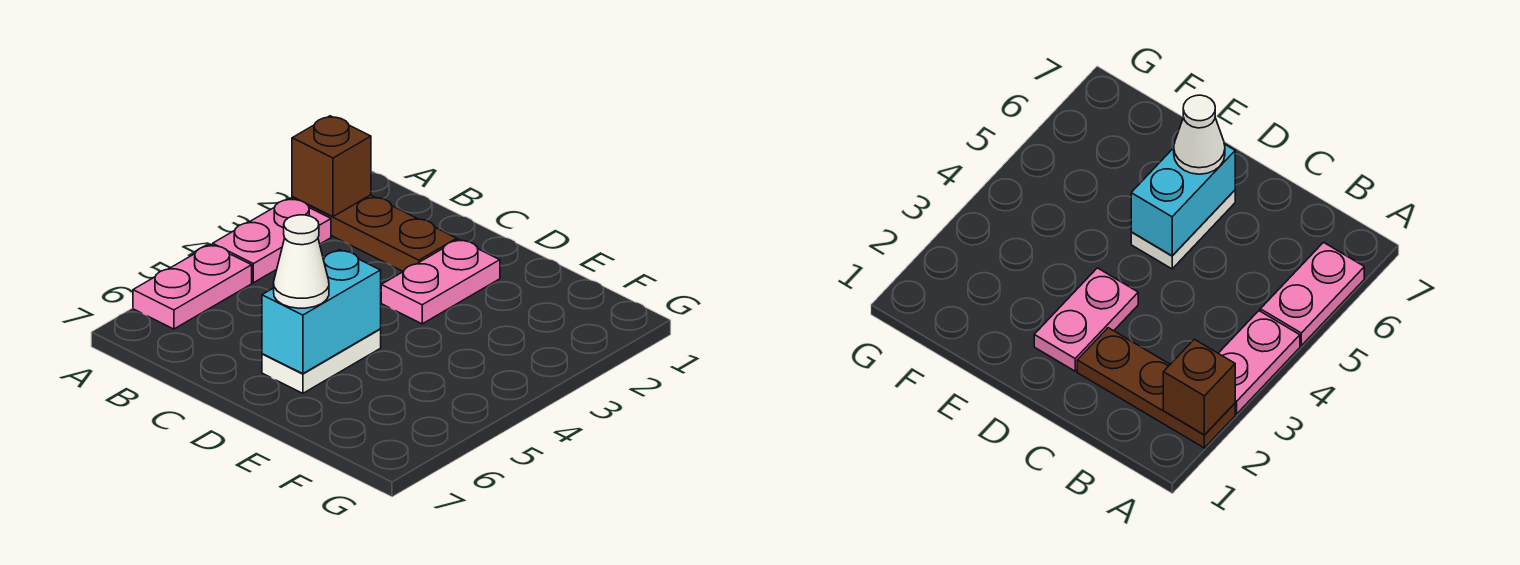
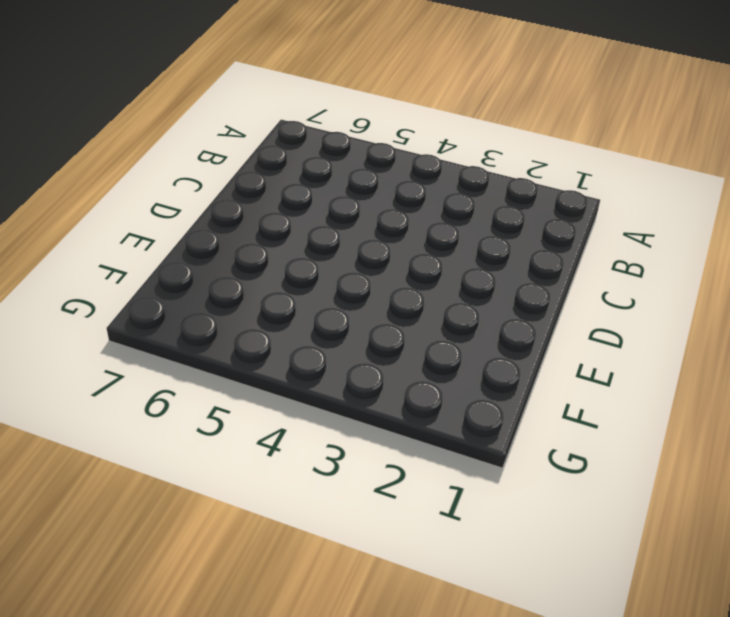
none -> brown plate A2:C2 level 1
none -> pink plate A3:A4 level 1

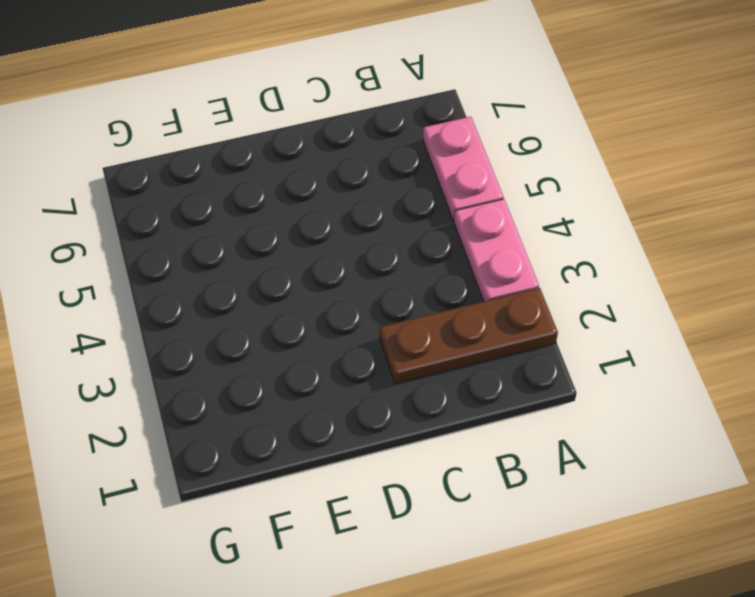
none -> pink plate D2:D3 level 1
none -> white plate D5:D6 level 1

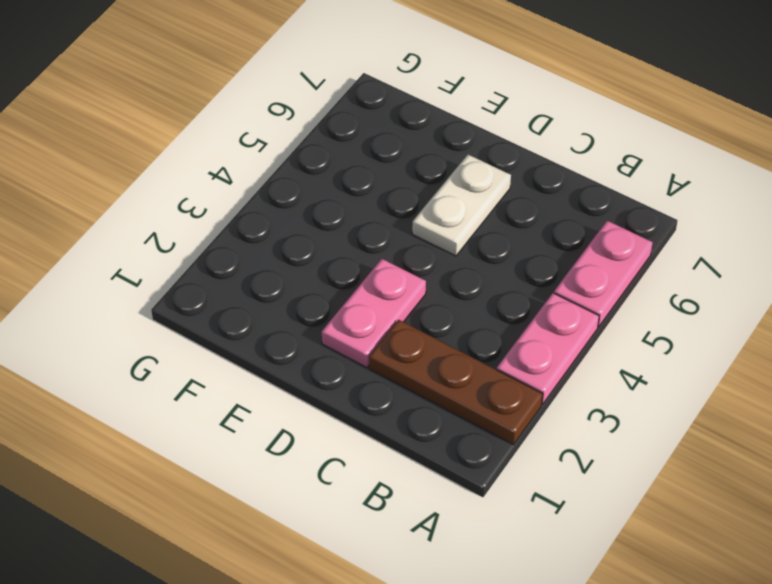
none -> brown brick A2 level 2
none -> cyan brick D5:D6 level 2

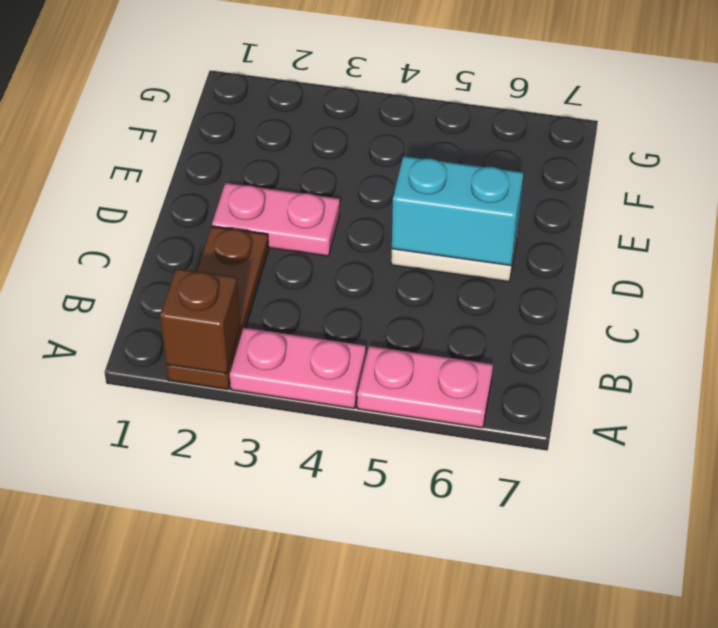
none -> white cone D6 level 3

